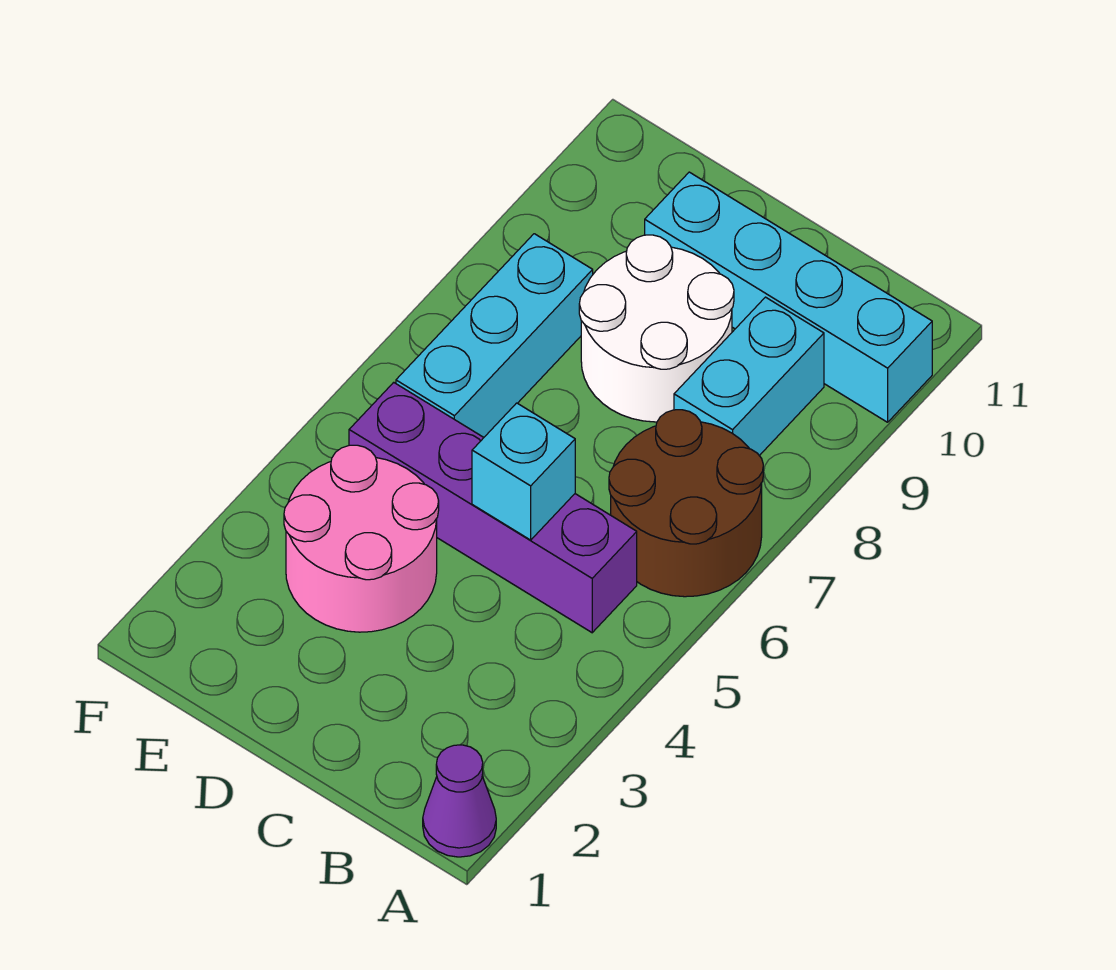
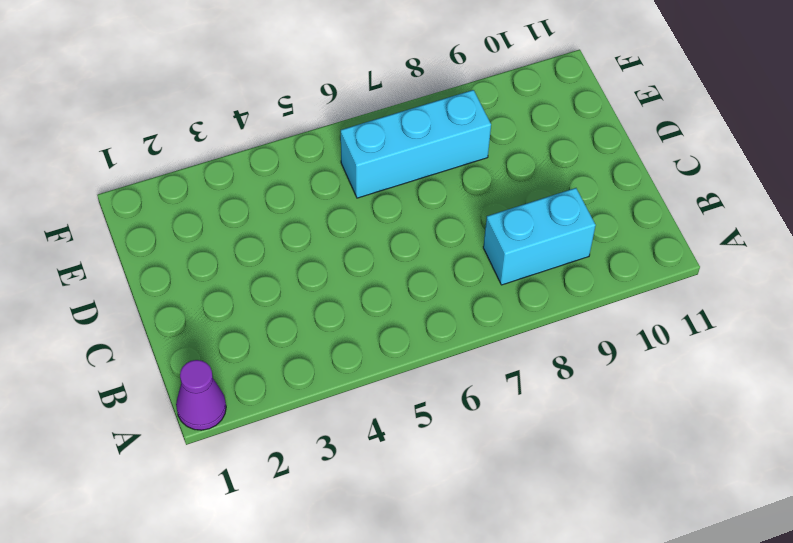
none -> brown round brick A6:B7 level 1
none -> cyan brick A10:D10 level 1

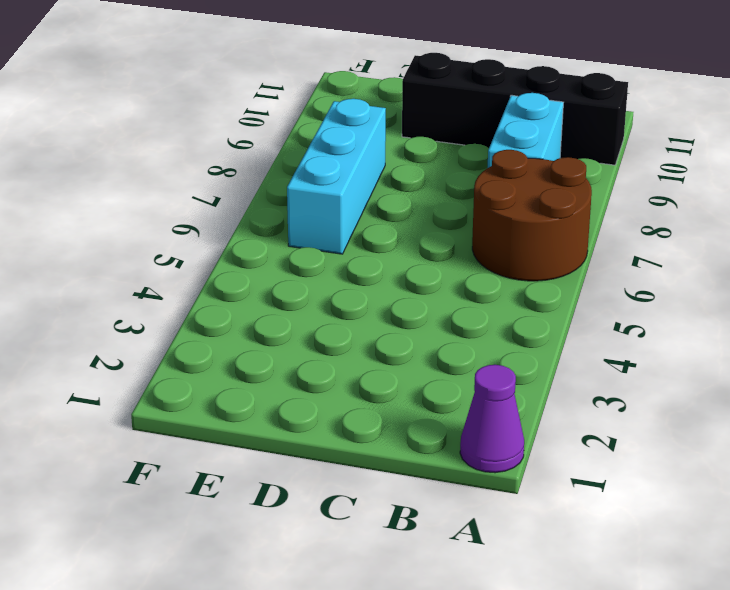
black brick A10:D10 level 1 -> cyan brick A10:D10 level 1
none -> purple brick B5:E5 level 1
none -> white round brick C8:D9 level 1

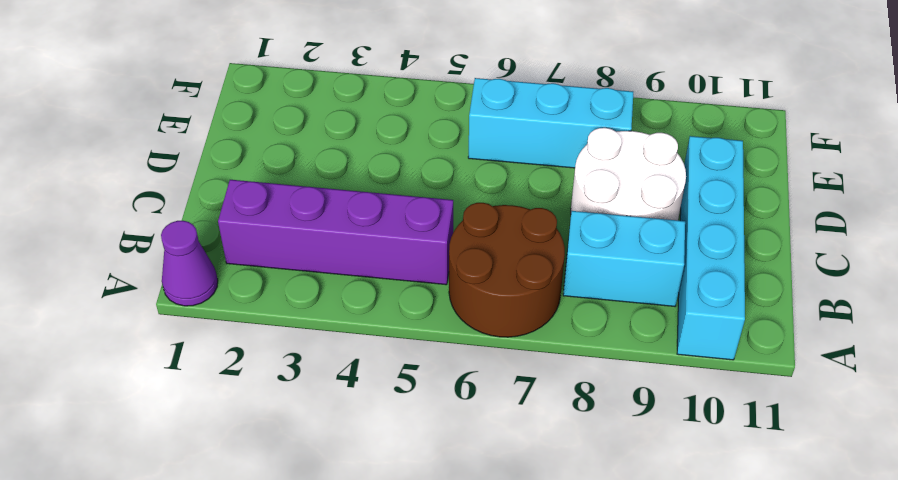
purple brick B2:B5 level 1 -> purple brick B5:E5 level 1
none -> pink round brick D3:E4 level 1
none -> cyan brick C5 level 2

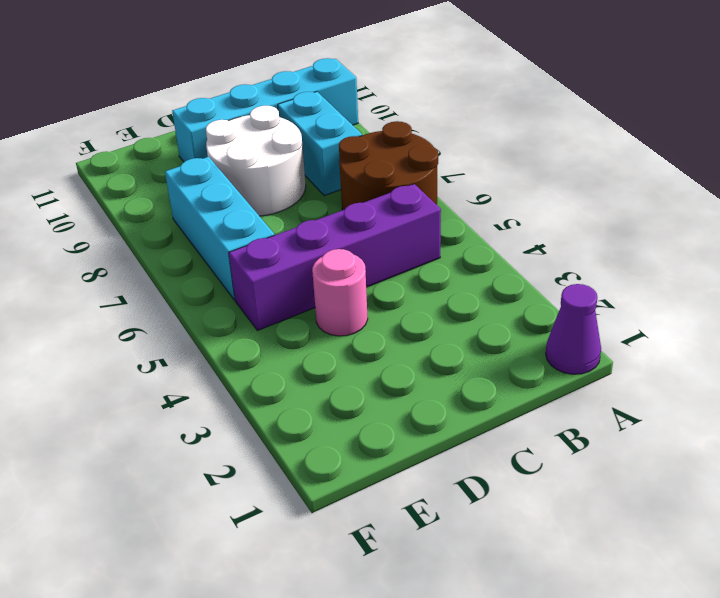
pink round brick D4 level 1 -> pink round brick D3:E4 level 1
none -> cyan brick C5 level 2

